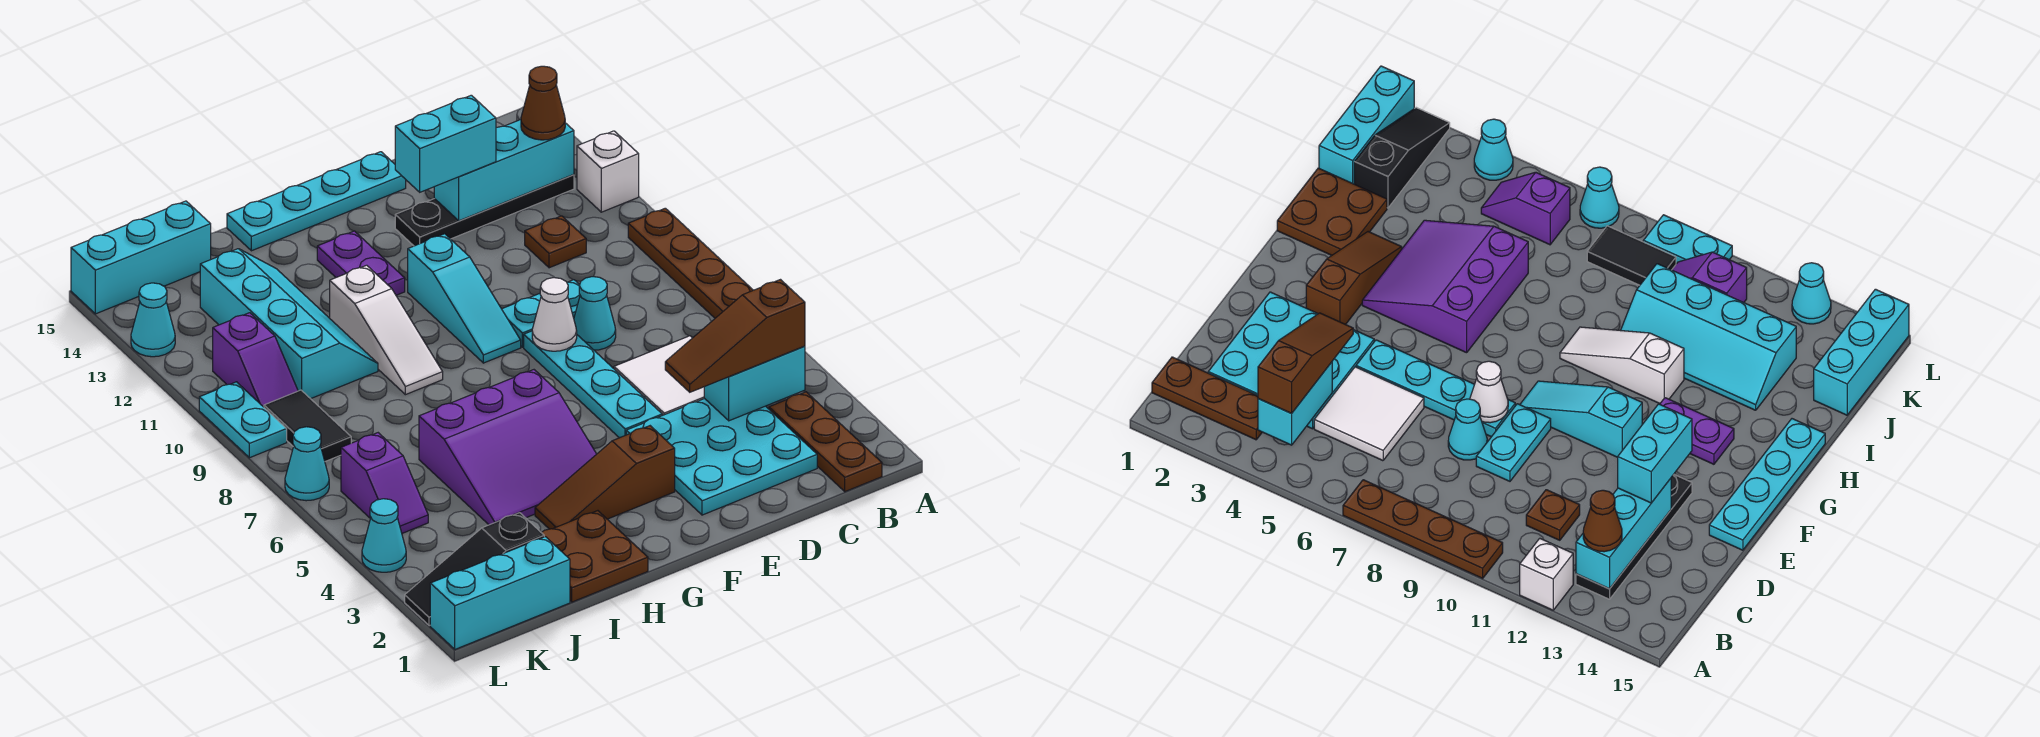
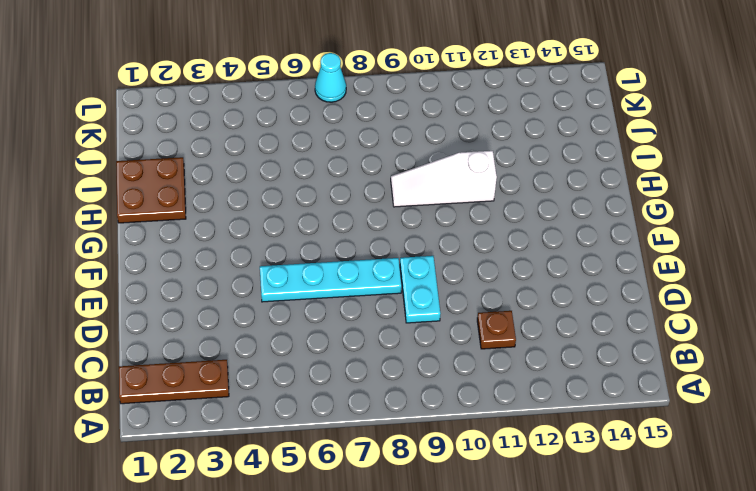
none -> brown plate A7:A10 level 1
none -> white brick A12 level 1
none -> black plate B13:E13 level 1
none -> cyan plate C2:E4 level 1

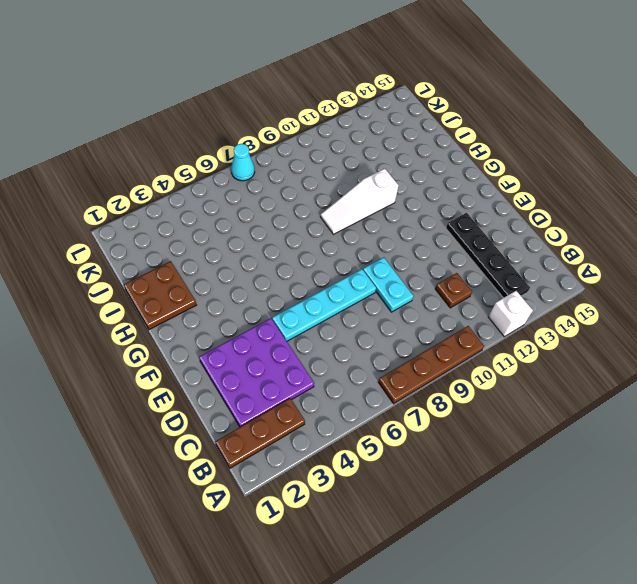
purple plate C2:E4 level 1 -> cyan plate C2:E4 level 1
none -> white tile C5:D6 level 1
none -> cyan cone D8 level 1
none -> cyan plate E15:H15 level 1
none -> brown slope F3:H3 level 1 top F

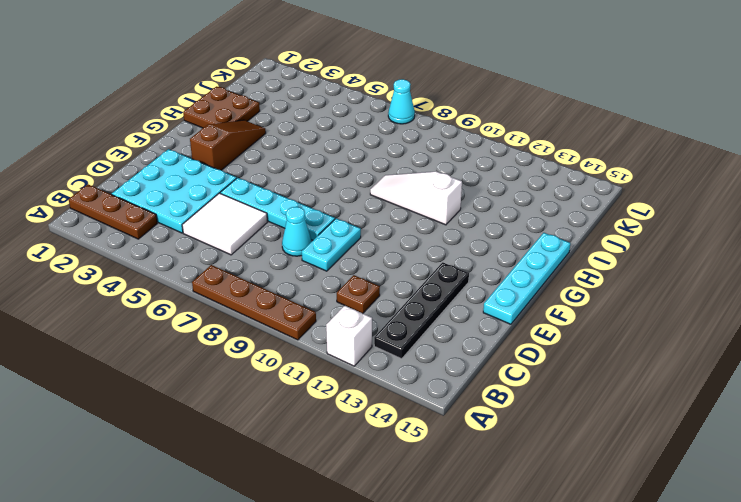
none -> cyan slope F9:F11 level 1 top 11
none -> purple slope G4:I6 level 1 top 6
none -> purple plate G12:G13 level 1
none -> cyan slope I10:J13 level 1 top J

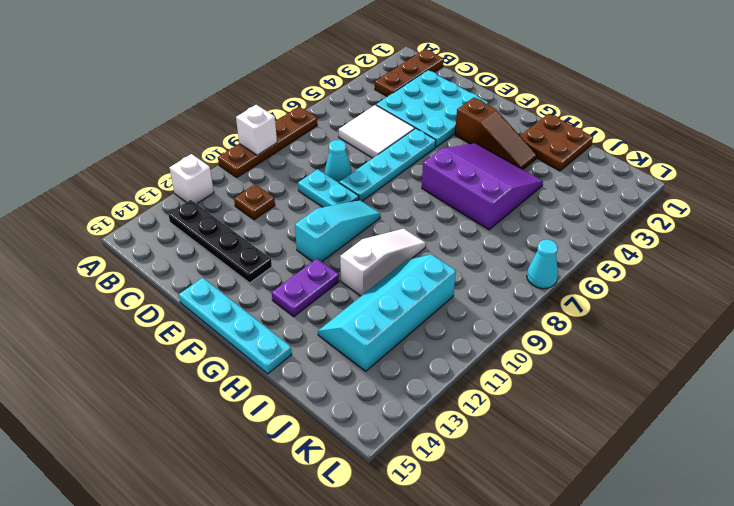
white brick A9 level 2 -> none
none -> cyan brick J1:L1 level 1
none -> black slope J2:L2 level 1 top J
none -> cyan brick J15:L15 level 1
none -> purple slope K5:K6 level 1 top 6

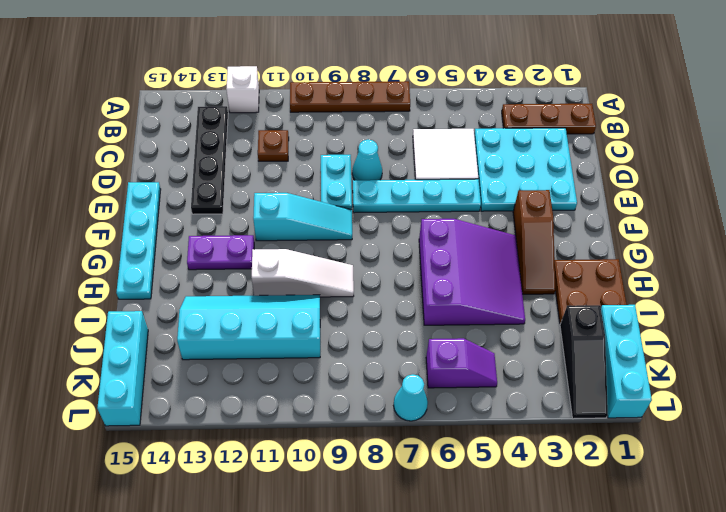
none -> black tile K8:K9 level 1
none -> purple slope K10:K11 level 1 top 11
none -> cyan cone L4 level 1
none -> cyan plate L9:L10 level 1

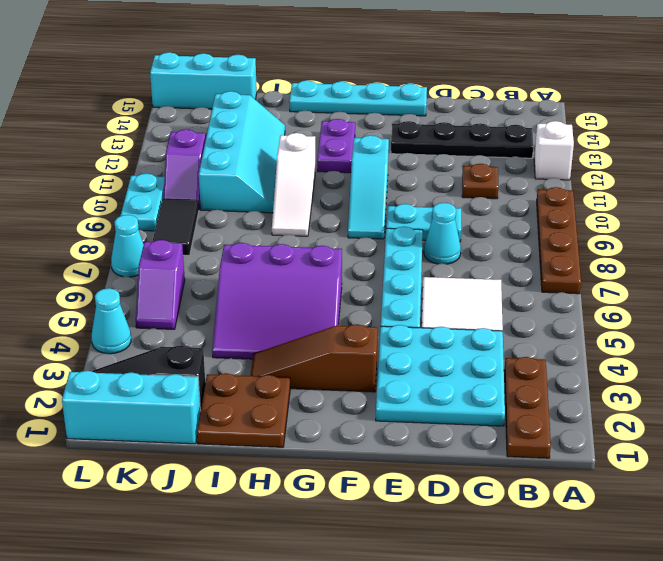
none -> cyan cone L13 level 1
none -> cyan brick B4:C4 level 2
none -> cyan brick B13:D13 level 2
none -> white cone E8 level 2

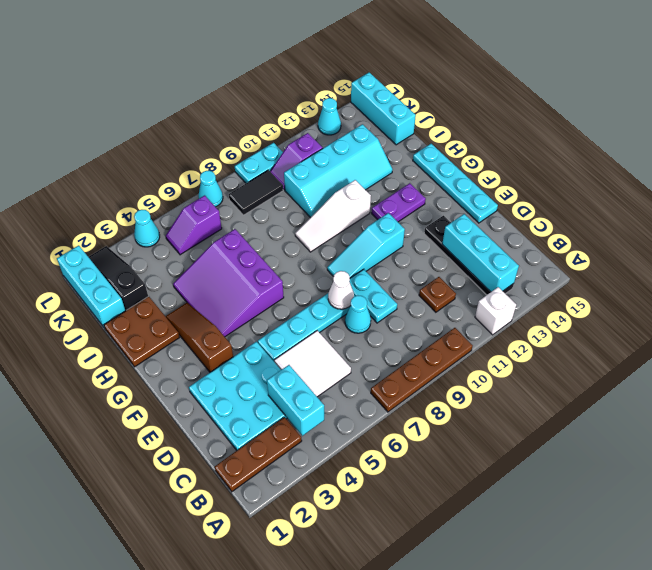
none -> brown slope B4:D4 level 3 top B
none -> brown cone B13 level 3
none -> cyan brick D13:E13 level 3

